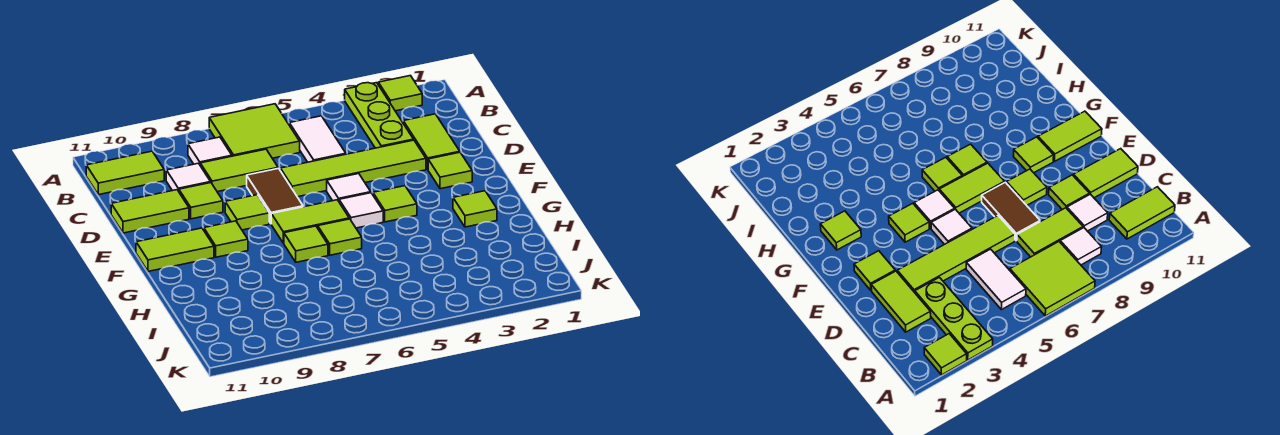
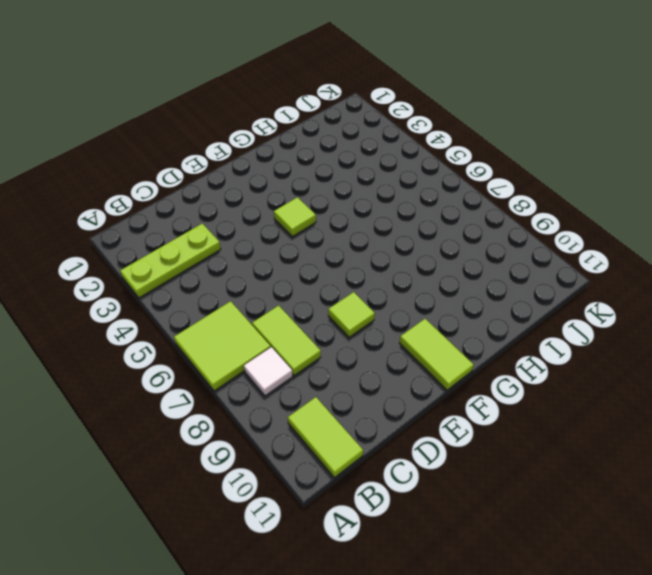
none -> lime tile A2 level 1
none -> white tile B5:C5 level 1
none -> lime tile C2:D2 level 1

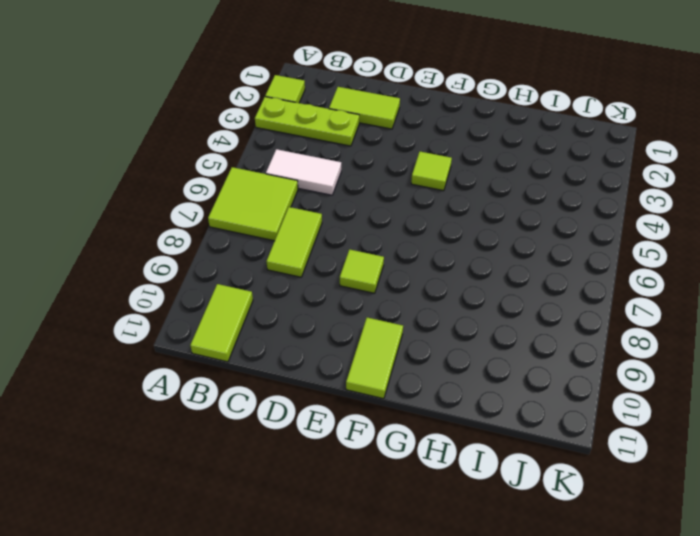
none -> white tile B8 level 1
none -> white tile C9 level 1
none -> lime tile D3:D6 level 1

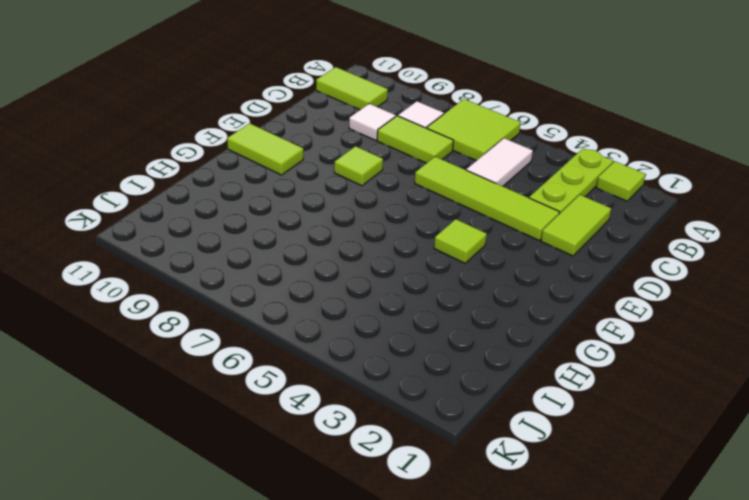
none -> brown tile D7:E7 level 1
none -> lime tile D9 level 1
none -> lime tile D10:D11 level 1

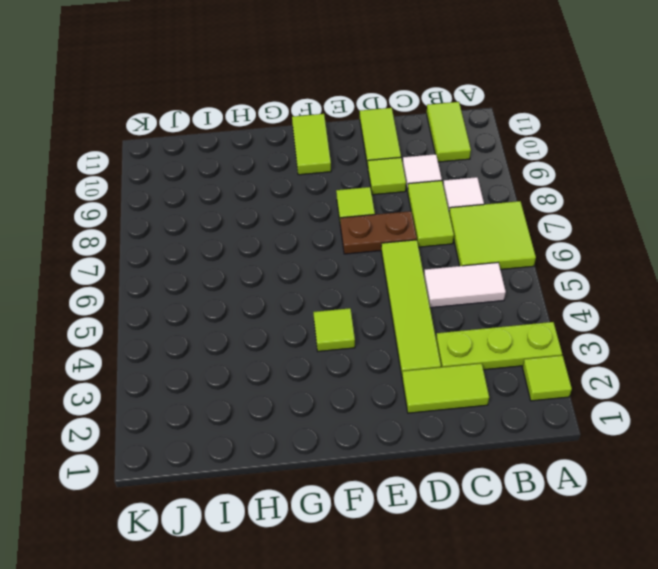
brown plate D7:E7 level 1 -> brown tile D7:E7 level 1
none -> lime tile E2 level 1
none -> white tile E5 level 1
none -> white tile F5 level 1

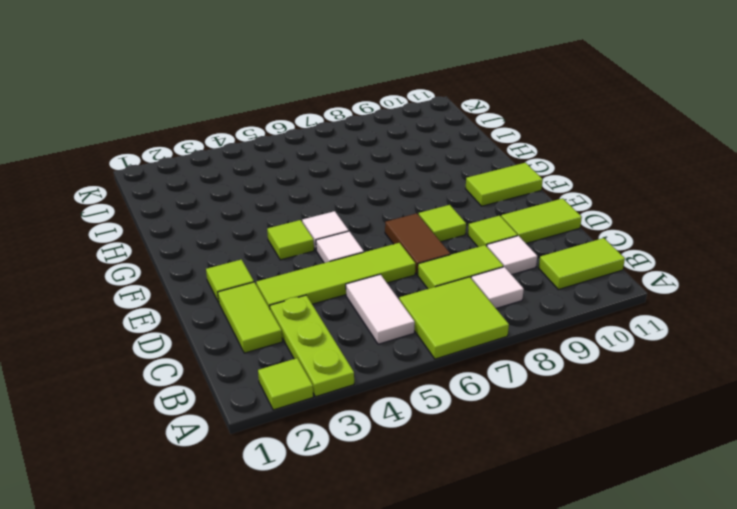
none -> lime tile F6:F7 level 1
none -> lime tile F9 level 1
none -> lime tile G2 level 1

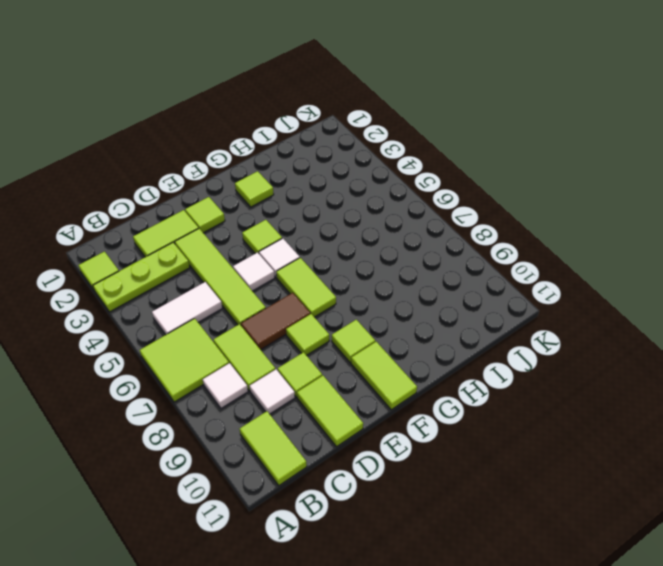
none -> lime tile G6 level 1
none -> lime tile G7 level 1

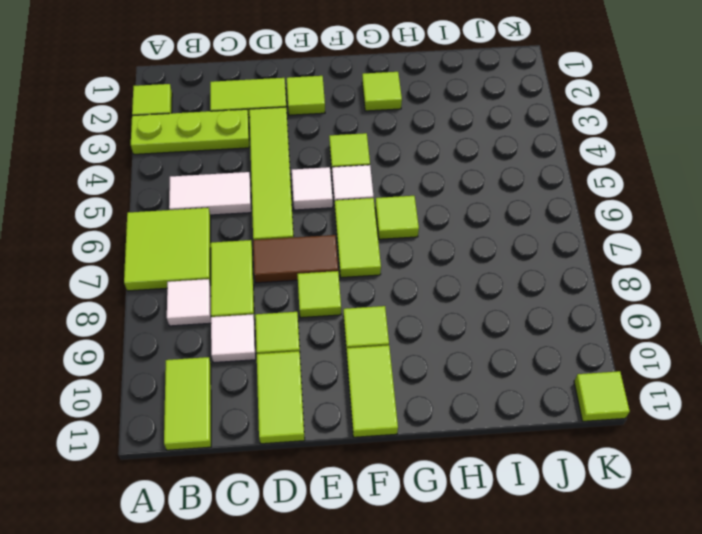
lime tile K11 level 1 -> lime tile G7 level 1

